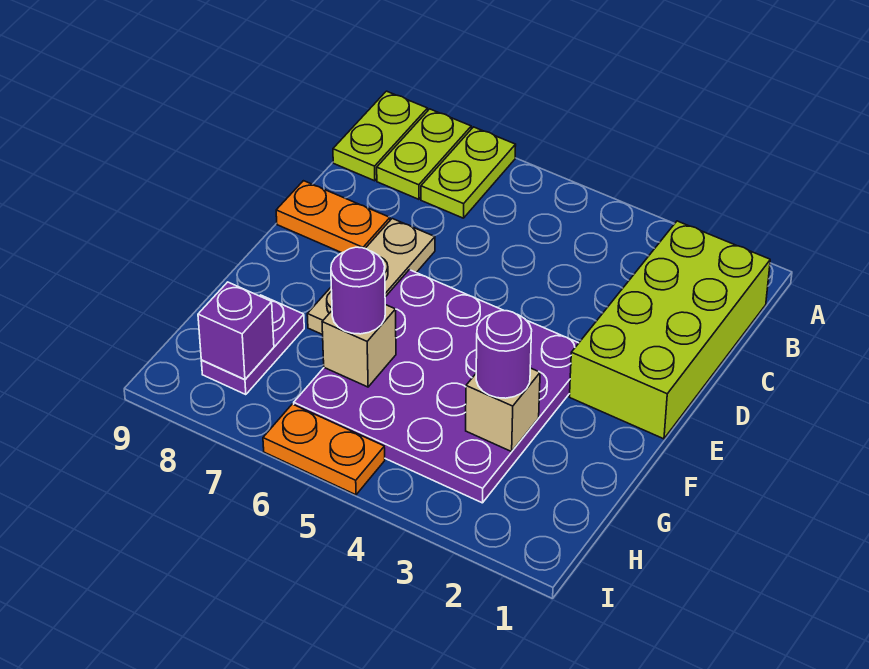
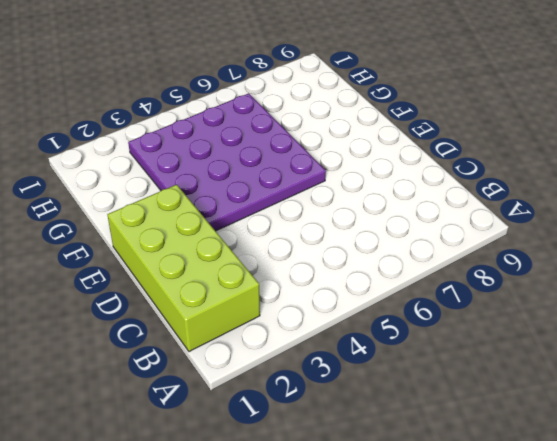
none -> lime plate A7:B7 level 1
none -> lime plate A8:B8 level 1
none -> lime plate A9:B9 level 1

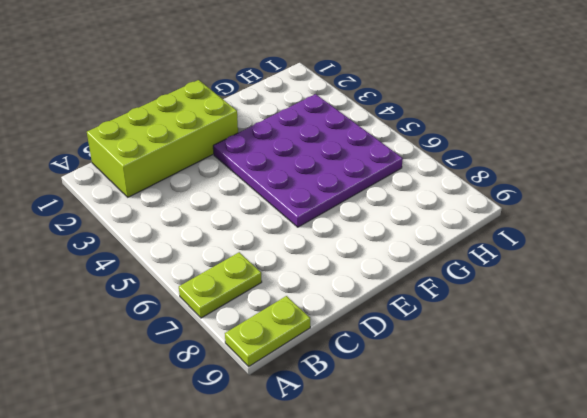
none -> lime plate A8:B8 level 1
none -> tan plate D7:F7 level 1
none -> orange plate D8:D9 level 1

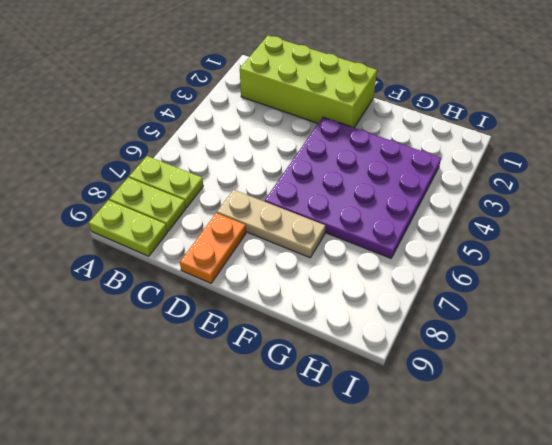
none -> purple plate G8:H8 level 1
none -> orange plate I5:I6 level 1
none -> tan brick G3 level 2

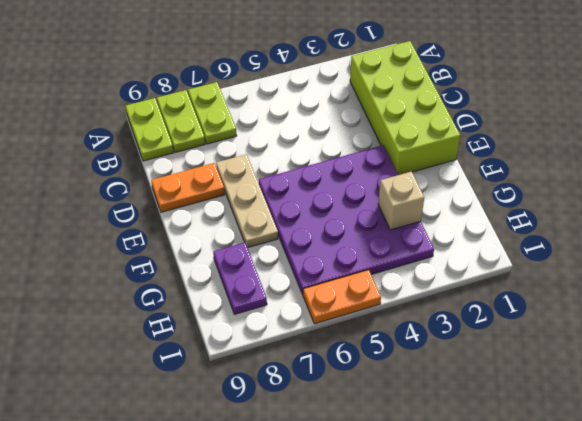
none -> tan brick G6 level 2
none -> purple brick H8 level 2
none -> purple round brick G3 level 3

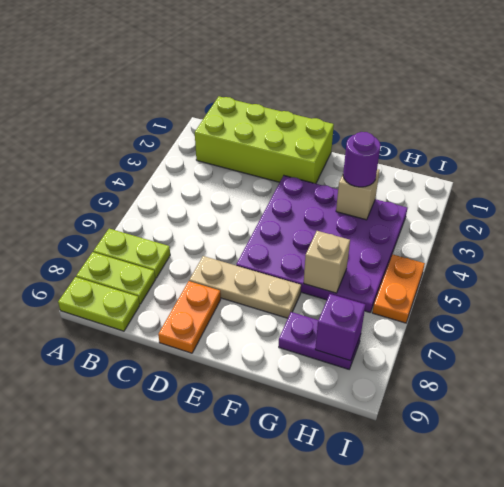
none -> purple round brick G6 level 3

